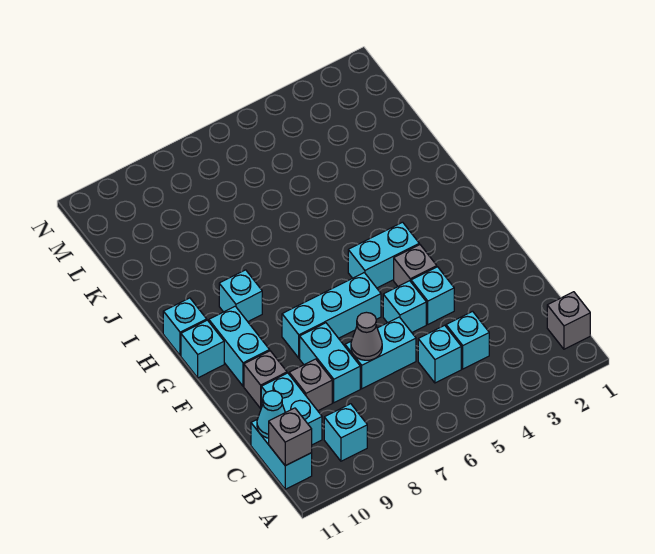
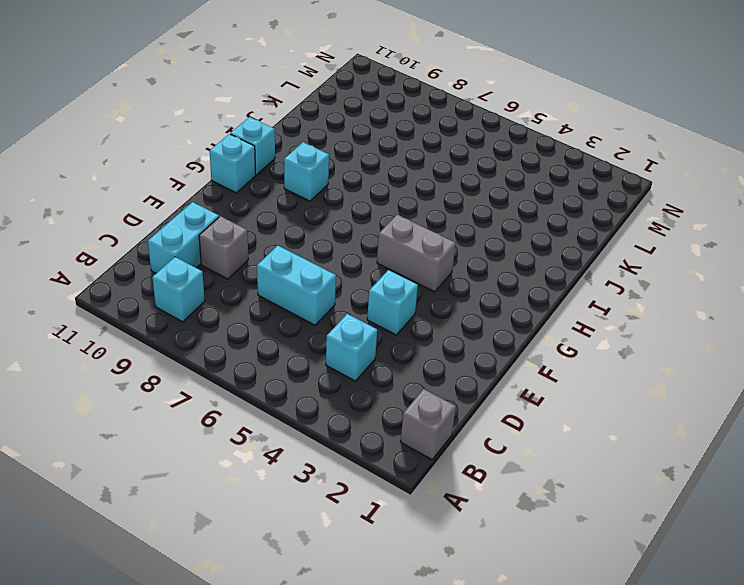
grey brick G4:G5 level 1 -> cyan brick G4:G5 level 1
none -> cyan brick B11:C11 level 1
none -> cyan brick C5 level 1
none -> cyan brick D8:E8 level 1

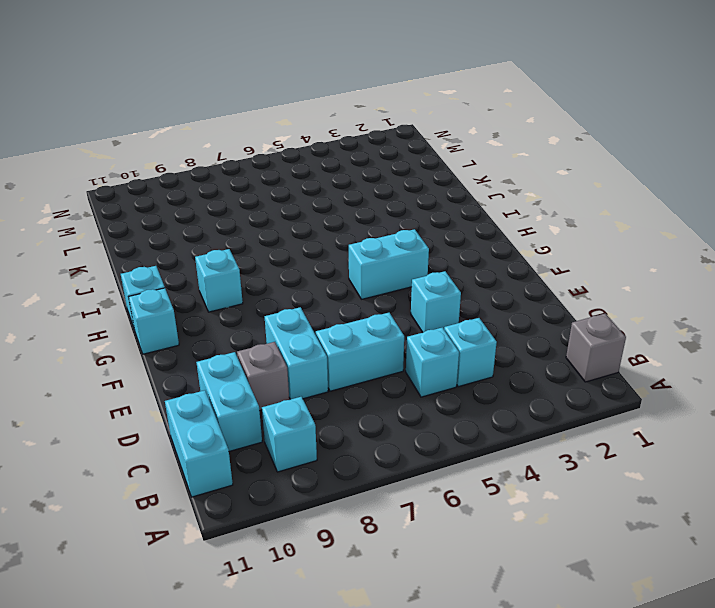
none -> cyan brick E5 level 1
none -> grey brick E10 level 1
none -> grey brick F4 level 1

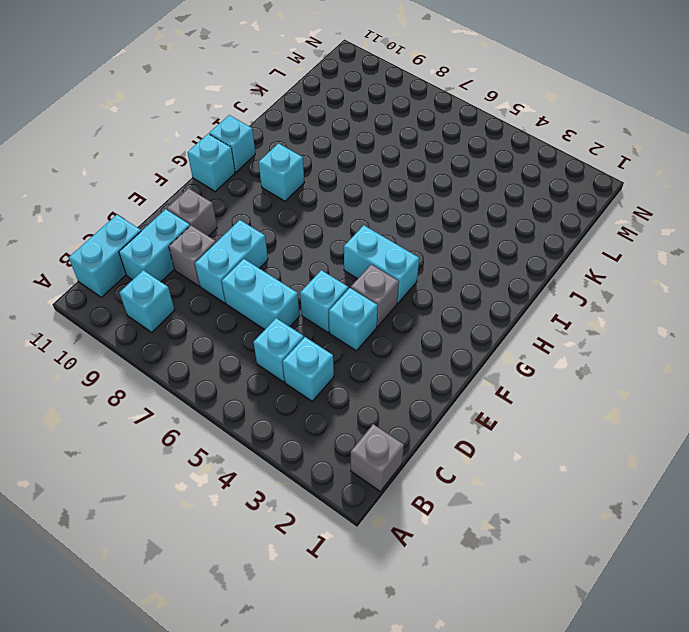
none -> cyan brick F6:F8 level 1
none -> cyan brick F10:G10 level 1
none -> grey brick B11 level 2

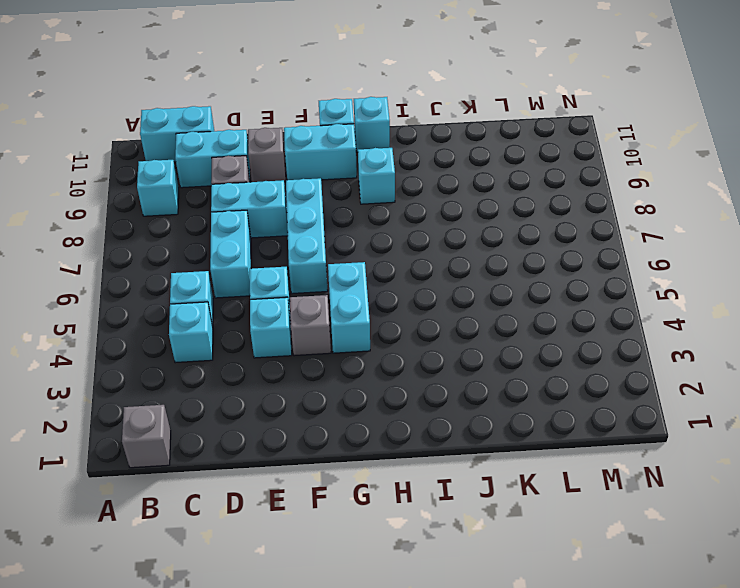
none -> grey brick B11 level 2
none -> cyan cone C11 level 2
none -> grey cone D7 level 2

